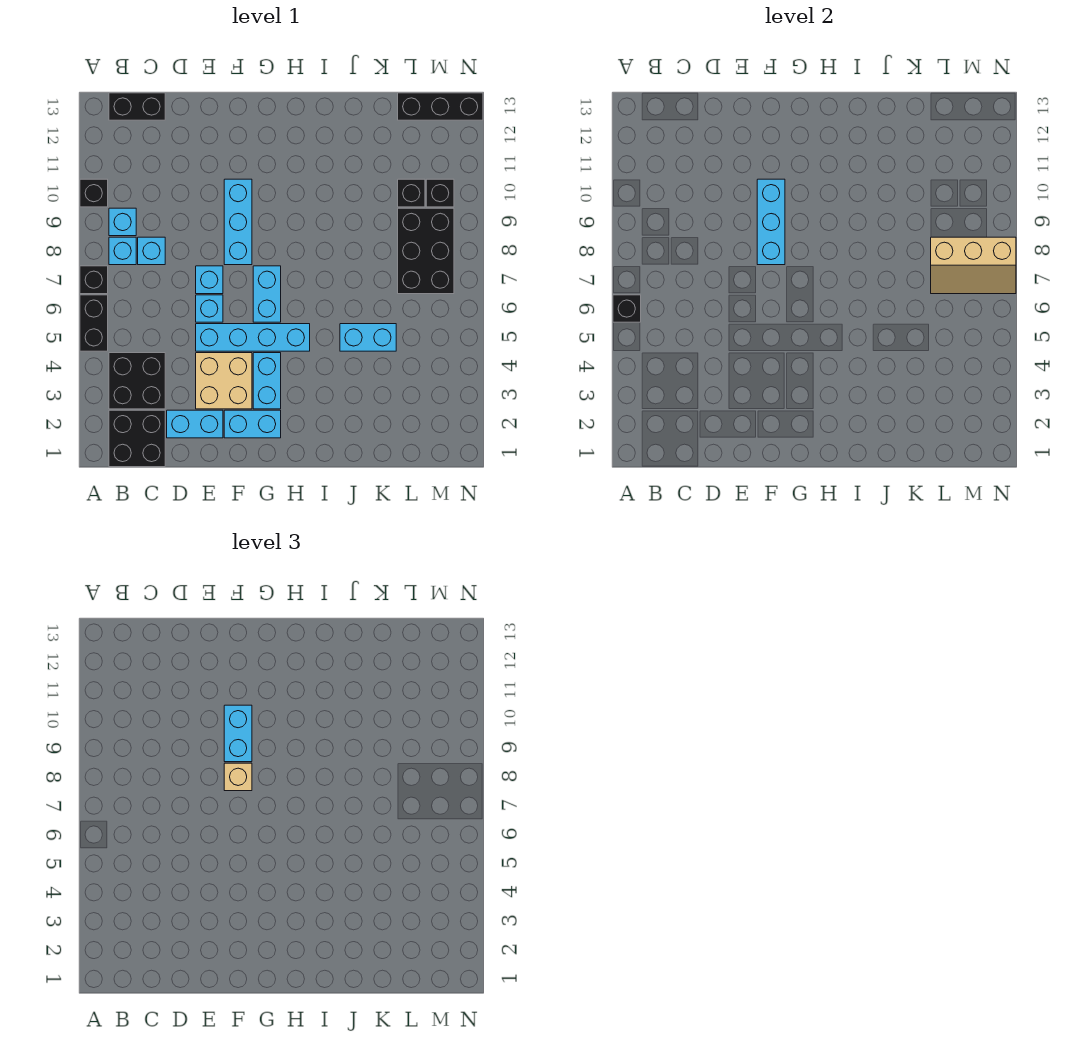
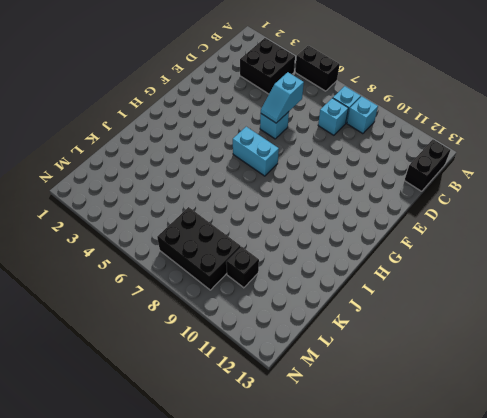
cyan slope D6:E6 level 2 top D -> none
none -> black brick A7 level 1
none -> black brick A10 level 1
none -> black brick B1:C2 level 1

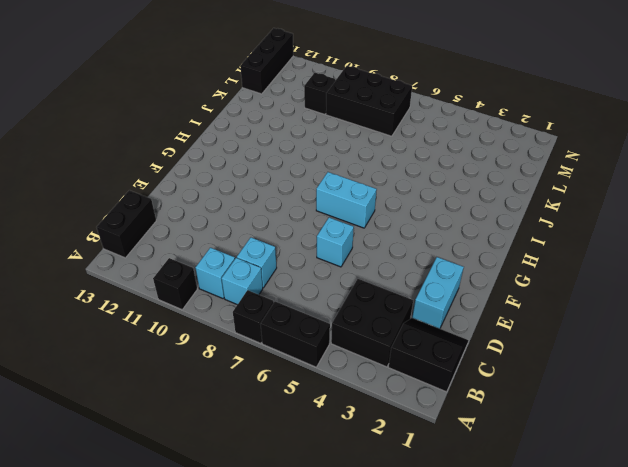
black slope B1:C2 level 1 top B -> black brick B1:C2 level 1
none -> tan brick E3:F4 level 1
none -> cyan brick E5:H5 level 1
none -> cyan brick E7 level 1

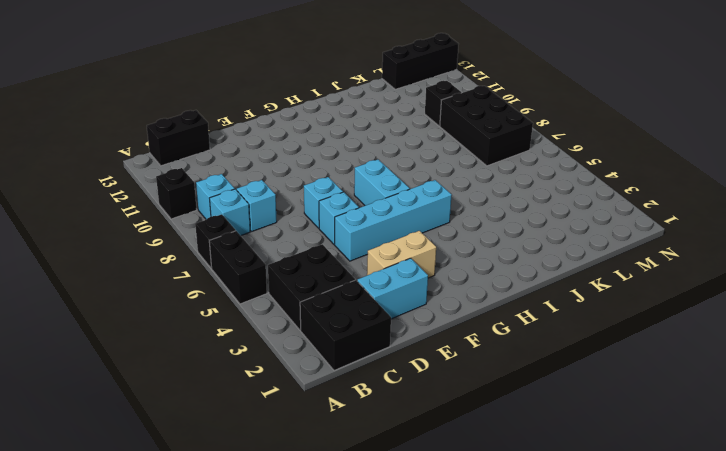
tan brick E3:F3 level 1 -> tan brick E3:F4 level 1
none -> cyan brick F2:G2 level 1
none -> cyan brick F8:F10 level 1
none -> cyan brick G3:G4 level 1

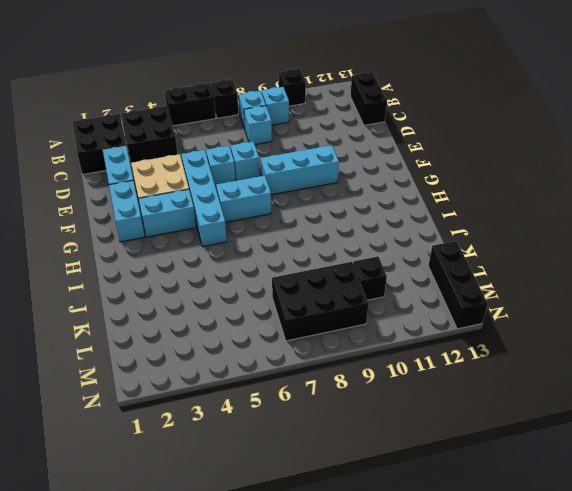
none -> cyan brick J5:K5 level 1
none -> black brick M10 level 1
none -> black brick A6 level 2

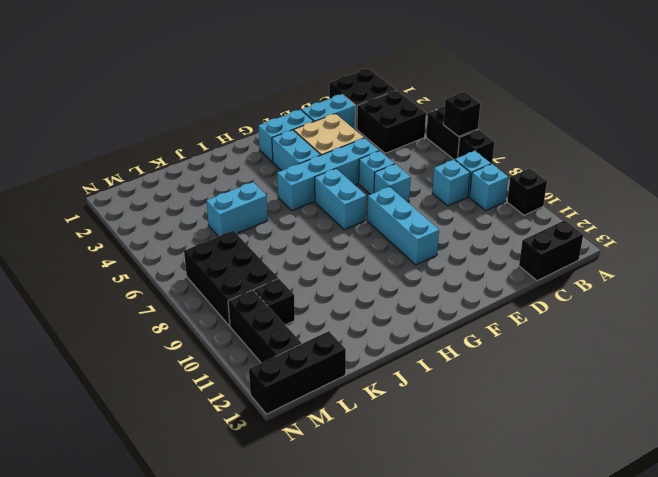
black brick M10:M12 level 1 -> black brick M10 level 1
none -> cyan brick F8:F10 level 2
none -> tan slope L7:N8 level 2 top 8
none -> tan brick F8 level 3

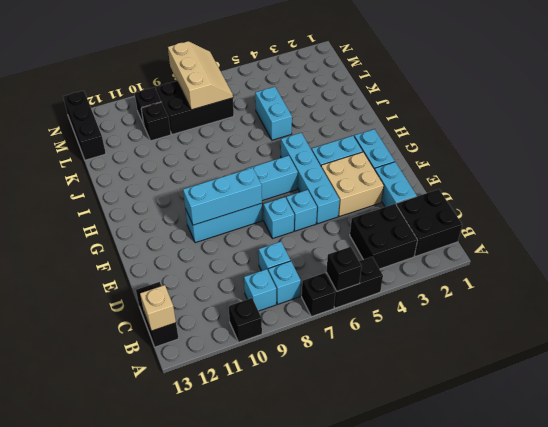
tan brick B13 level 2 -> tan brick F8 level 3
none -> cyan brick F9:F10 level 3

